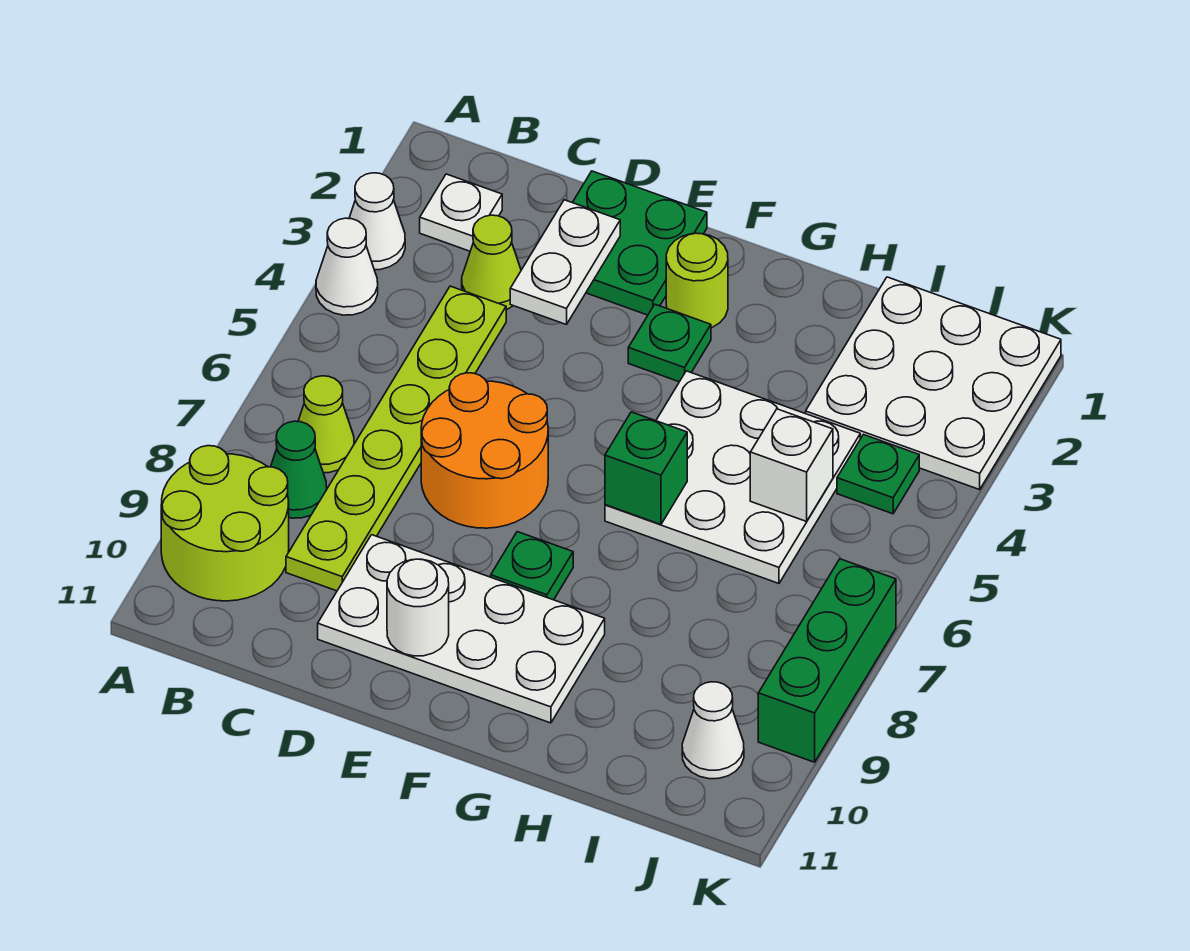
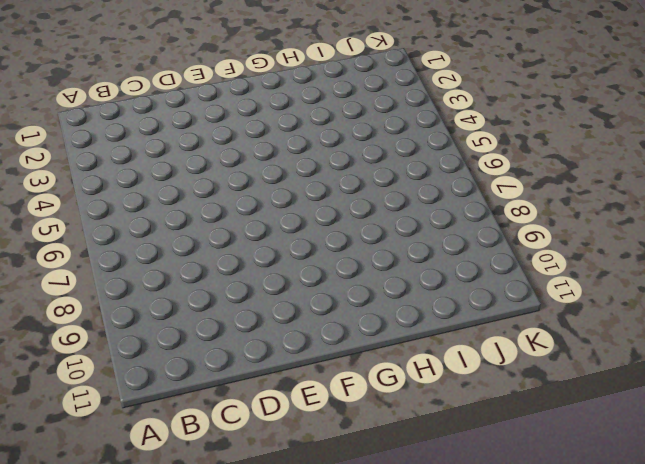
none -> white cone A3 level 1
none -> white cone A4 level 1
none -> lime round brick A9:B10 level 1

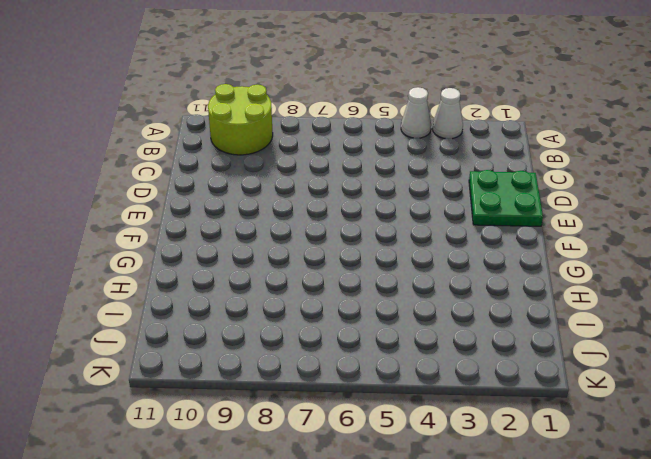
none -> white plate B2 level 1
none -> lime cone B7 level 1
none -> green cone B8 level 1

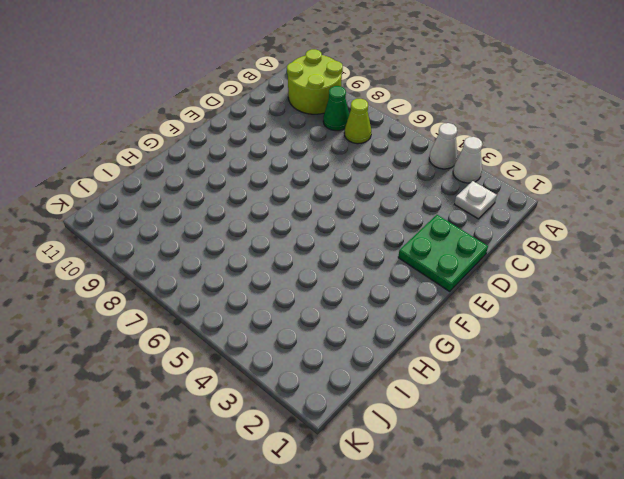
none -> lime cone C3 level 1
none -> lime plate C4:C9 level 1
none -> orange round brick D6:E7 level 1

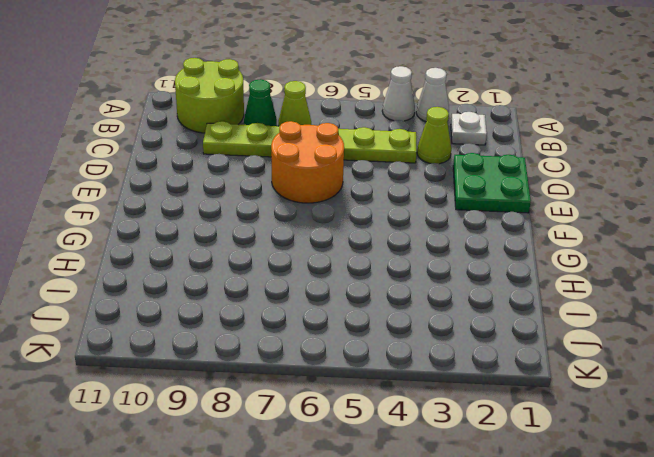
none -> white plate D9:G10 level 1
none -> lime round brick F2 level 1
none -> green plate F3 level 1

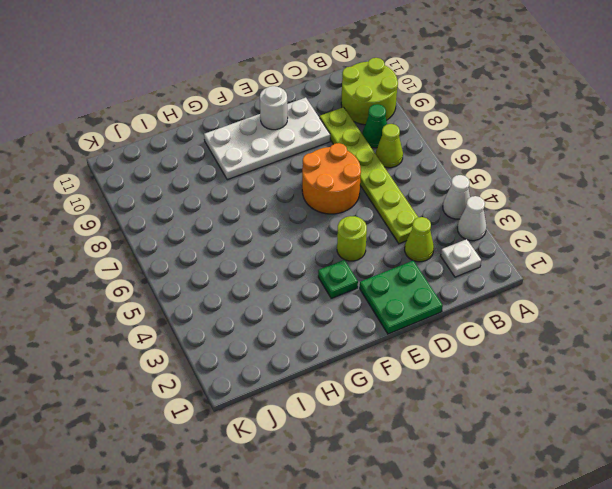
lime round brick E4 level 1 -> lime round brick F2 level 1
none -> green plate F8 level 1
none -> white plate G4:I6 level 1
none -> white plate I1:K3 level 1

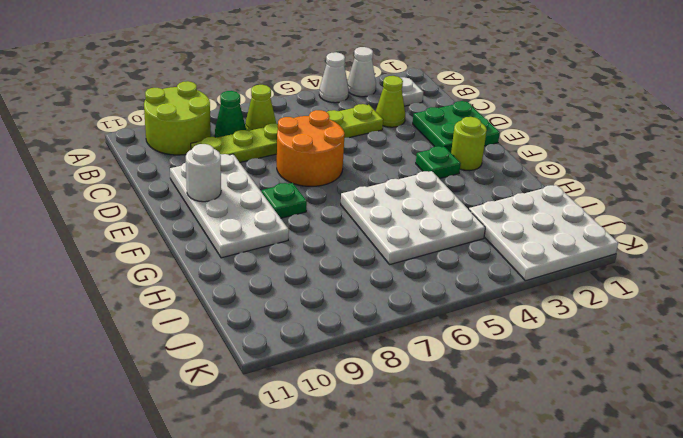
none -> green plate J4 level 1
none -> white cone J10 level 1
none -> green brick K7:K9 level 1

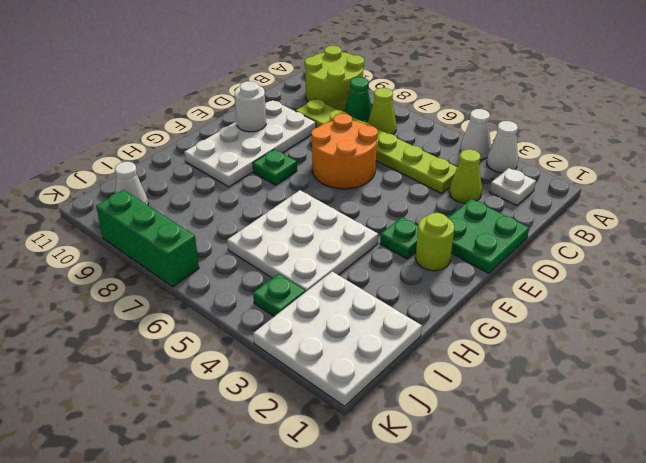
none -> white plate D2:D3 level 2
none -> green brick G6 level 2
none -> white brick I5 level 2

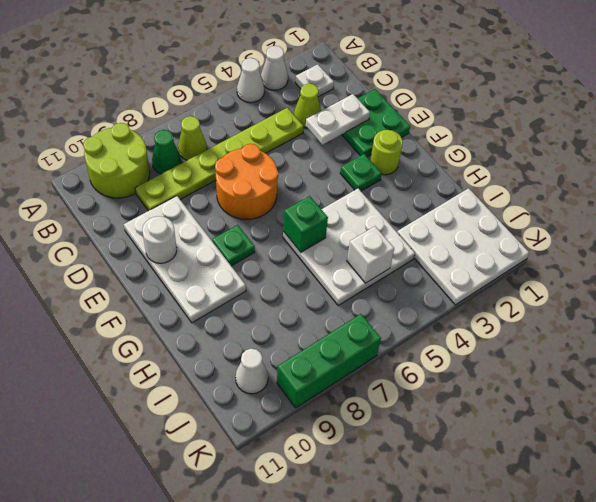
none -> green plate J4 level 1

